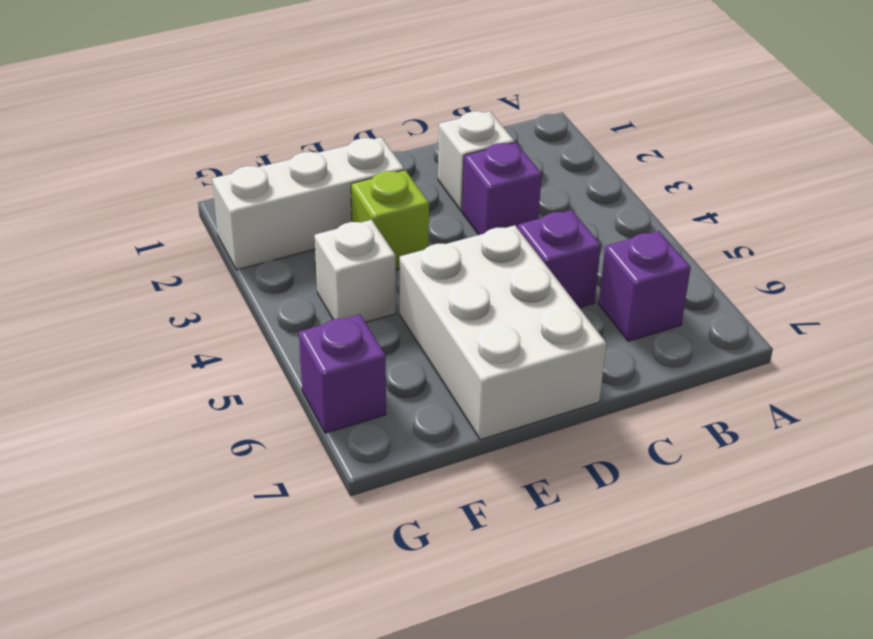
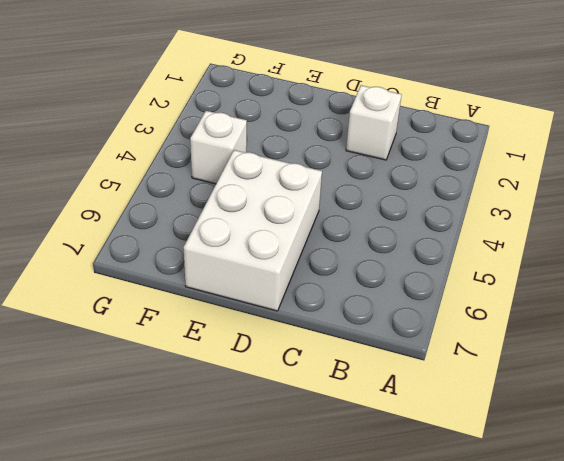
none -> purple brick B6 level 1
none -> purple brick C3 level 1

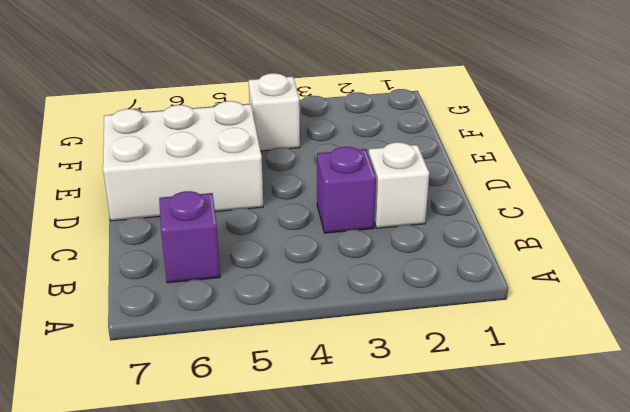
none -> purple brick C5 level 1
none -> white brick E2:G2 level 1

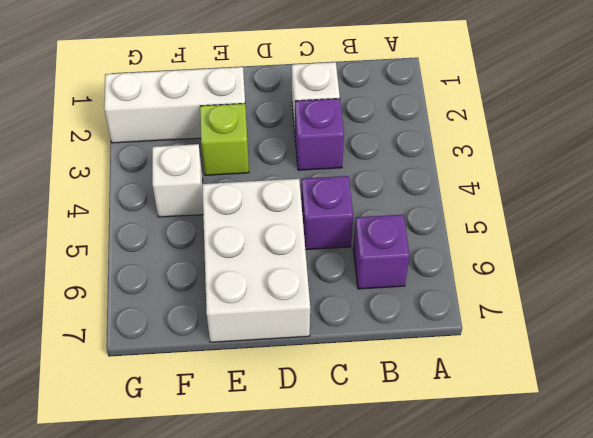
none -> purple brick G6 level 1

